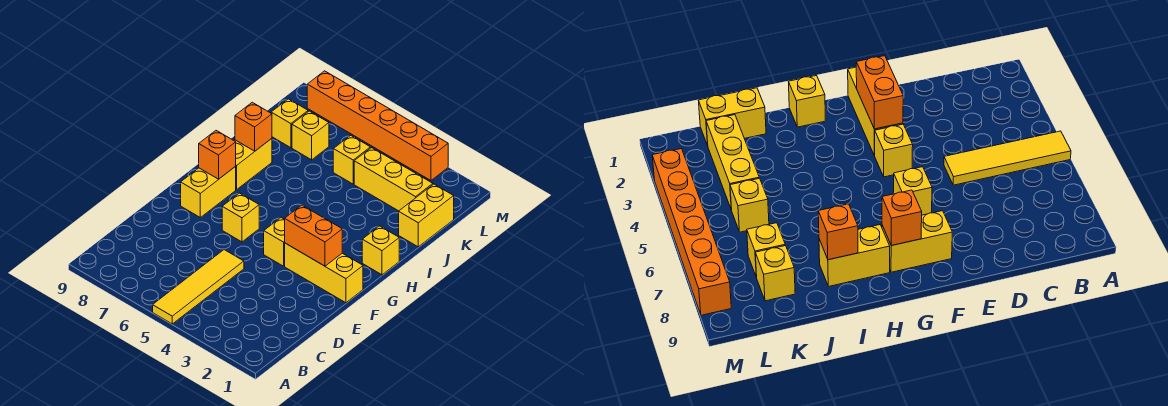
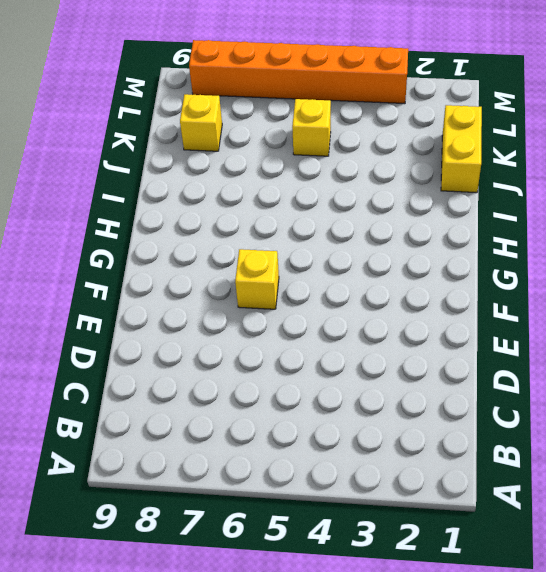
none -> yellow tile A5:D5 level 1
none -> yellow brick F1:F3 level 1
none -> yellow brick F4 level 1

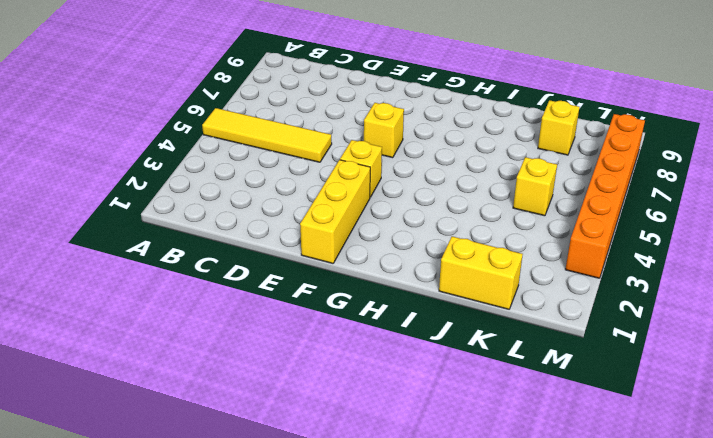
none -> yellow brick F8:G8 level 1
none -> yellow brick H1 level 1
none -> yellow brick H8:I8 level 1

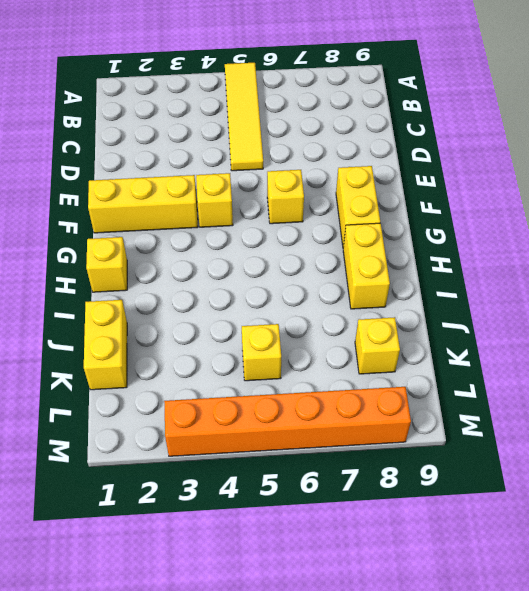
none -> yellow brick K2:K4 level 1
none -> yellow brick K7 level 1
none -> orange brick F2:F3 level 2

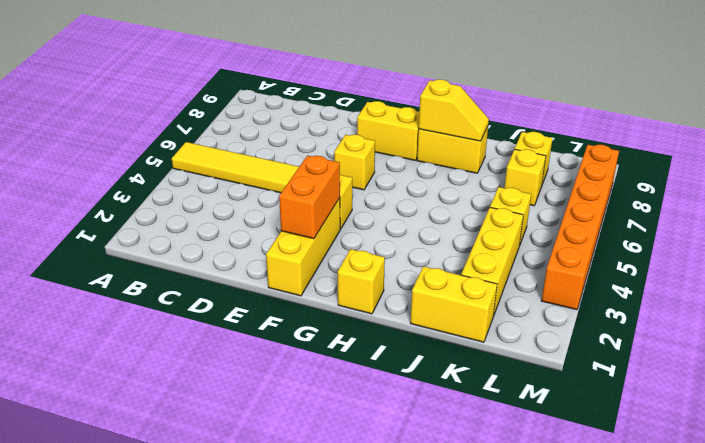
yellow slope H8:I8 level 2 top H -> orange brick I8 level 2
none -> orange brick G8 level 2

